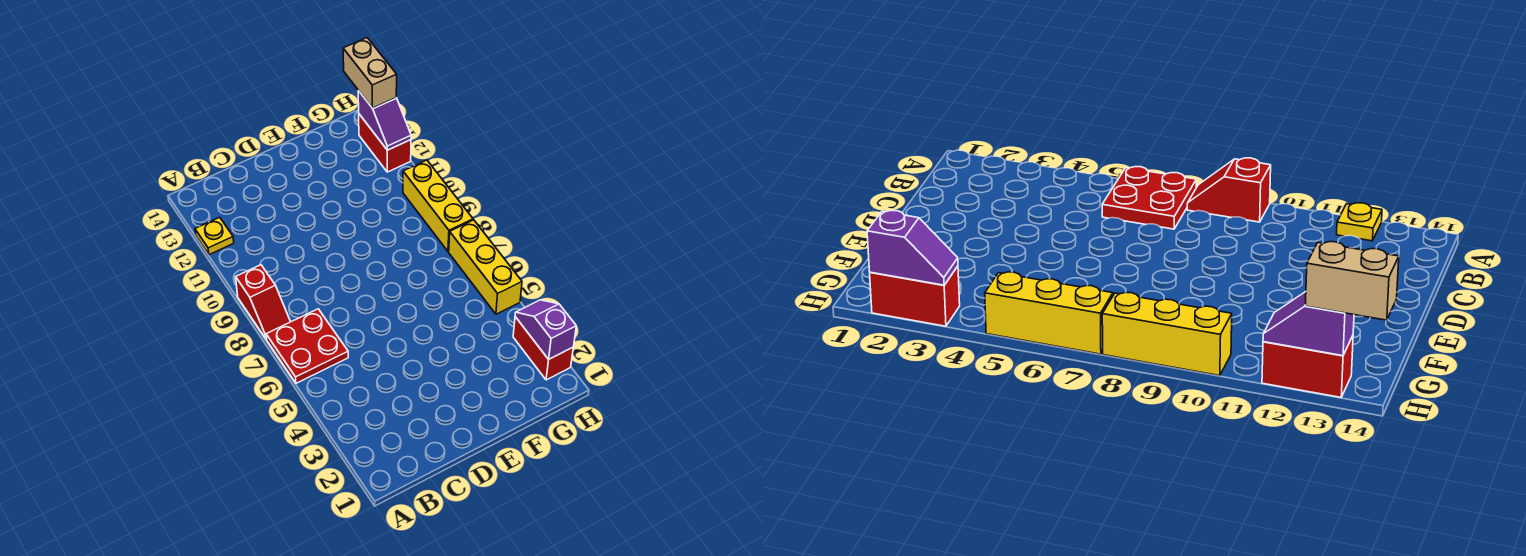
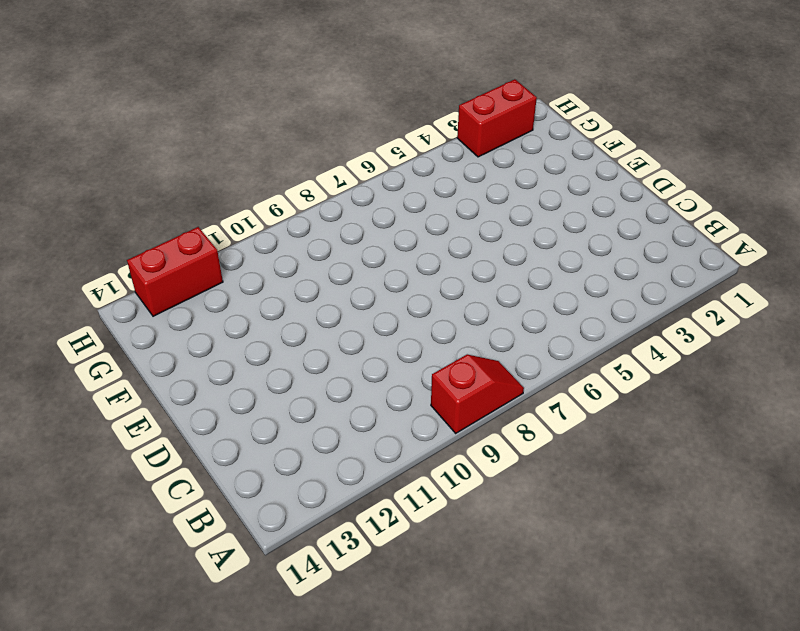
none -> red plate A6:B7 level 1
none -> yellow plate A12 level 1

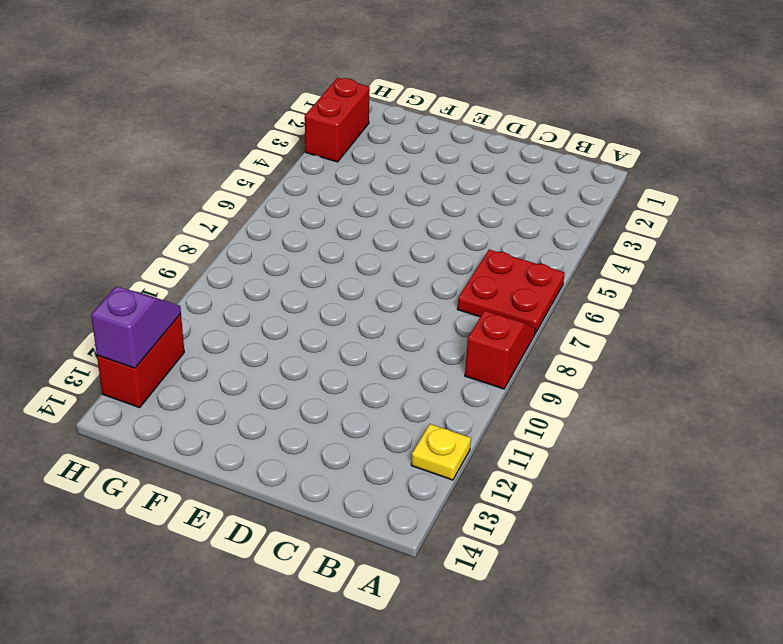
none -> yellow brick H5:H7 level 1
none -> yellow brick H8:H10 level 1

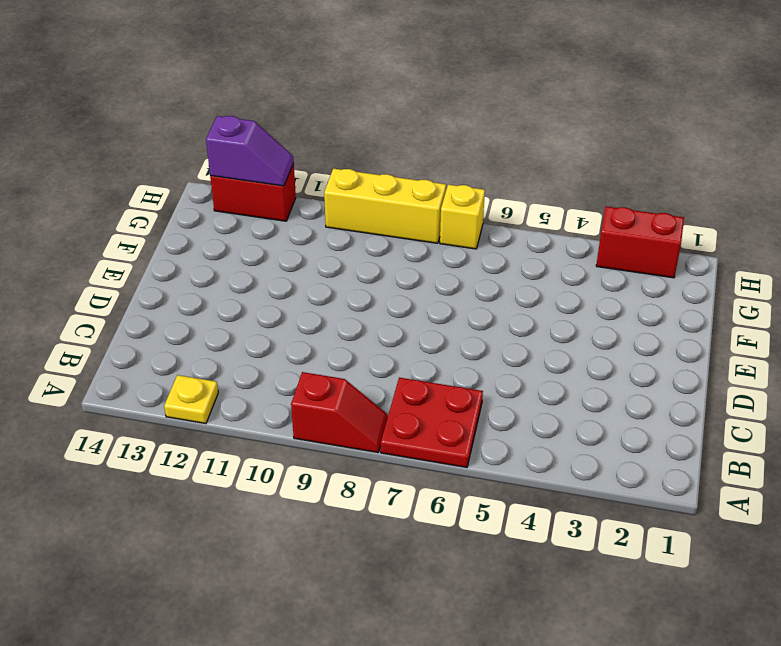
yellow brick H7 level 1 -> yellow brick H5:H7 level 1
none -> purple slope H2:H3 level 2 top 2
none -> tan brick H13:H14 level 3

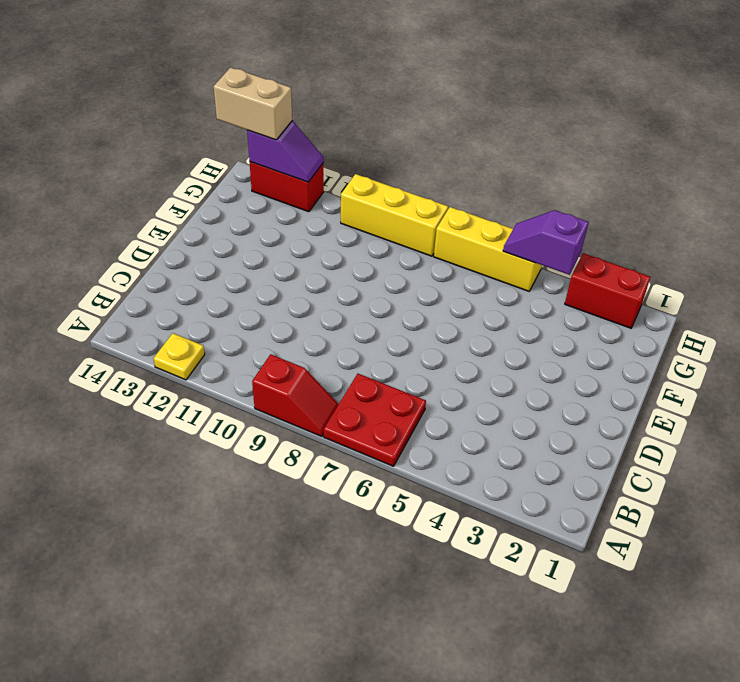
purple slope H4:H5 level 2 top 4 -> purple slope H2:H3 level 2 top 2

